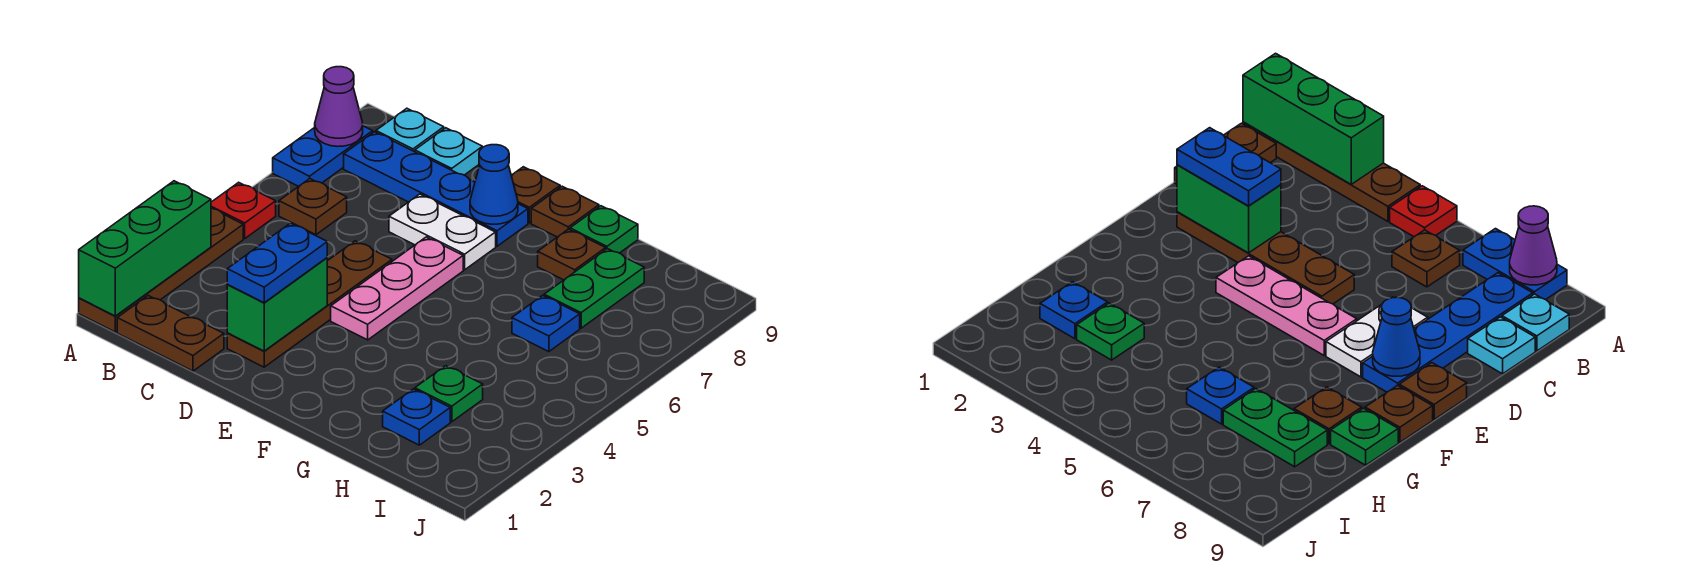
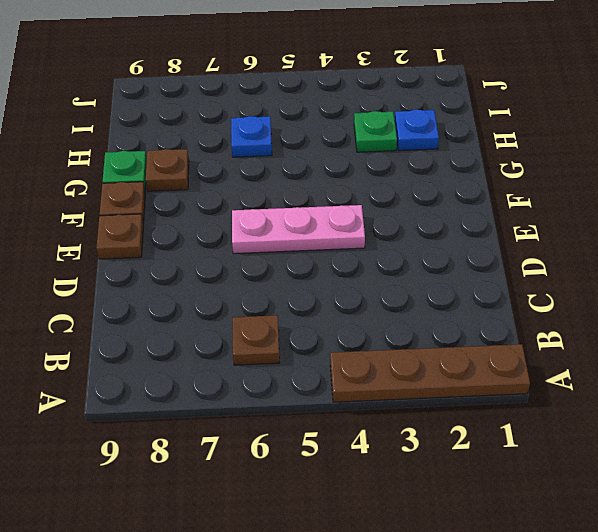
none -> red plate A5 level 1
none -> blue plate A7:A8 level 1
none -> brown plate B1:C1 level 1

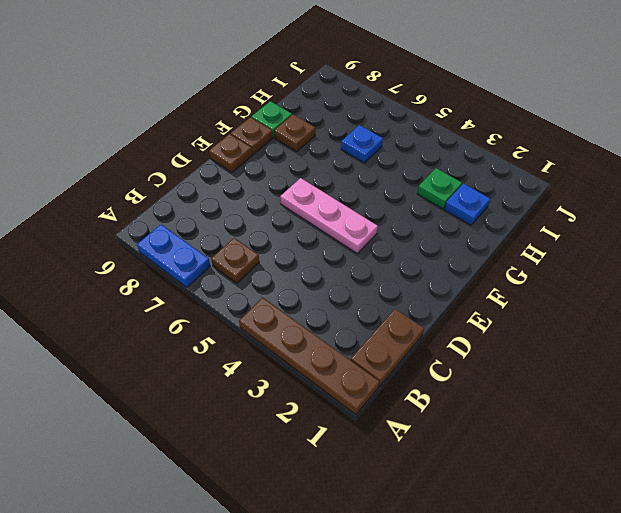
none -> red plate A5 level 1
none -> blue plate B8:E8 level 1
none -> cyan plate B9 level 1

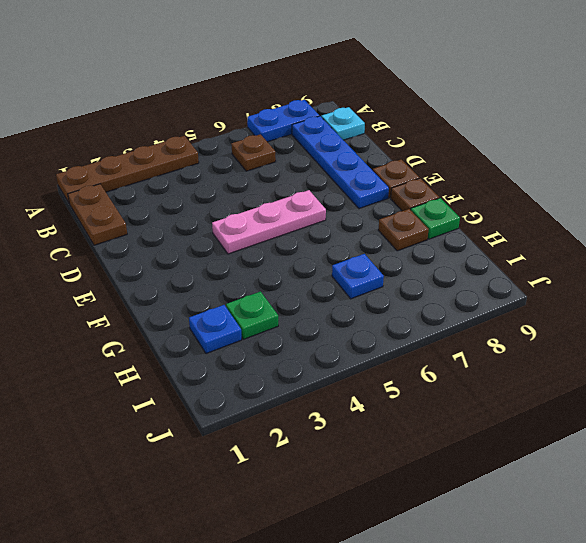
none -> red plate A5 level 1
none -> cyan plate C9 level 1
none -> brown plate D2:D5 level 1

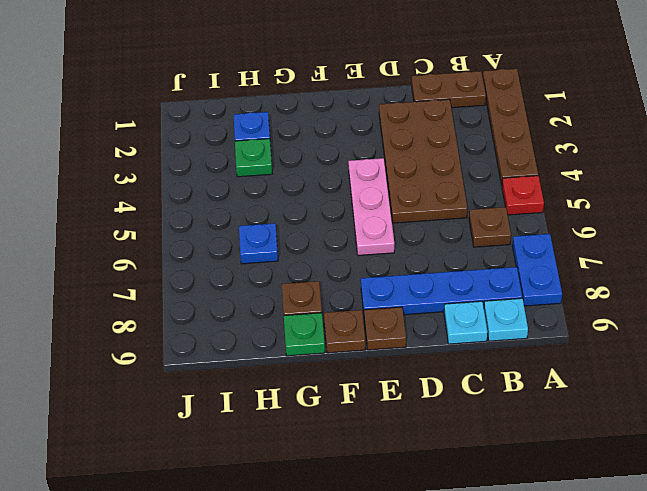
brown plate C2:D5 level 1 -> brown plate D2:D5 level 1
none -> white plate D7:E7 level 1
none -> green plate H7:H8 level 1
none -> green brick A1:A3 level 2

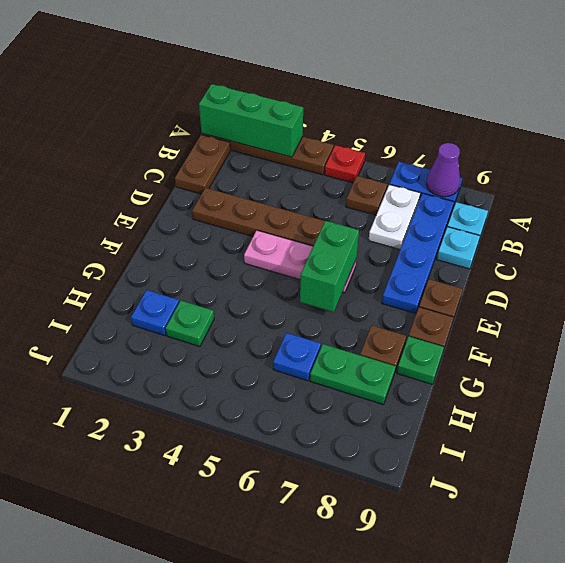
white plate B7:C7 level 1 -> white plate D7:E7 level 1
green brick E6:F6 level 2 -> green brick D2:D3 level 2
none -> blue cone E8 level 2
none -> blue plate D2:D3 level 3

